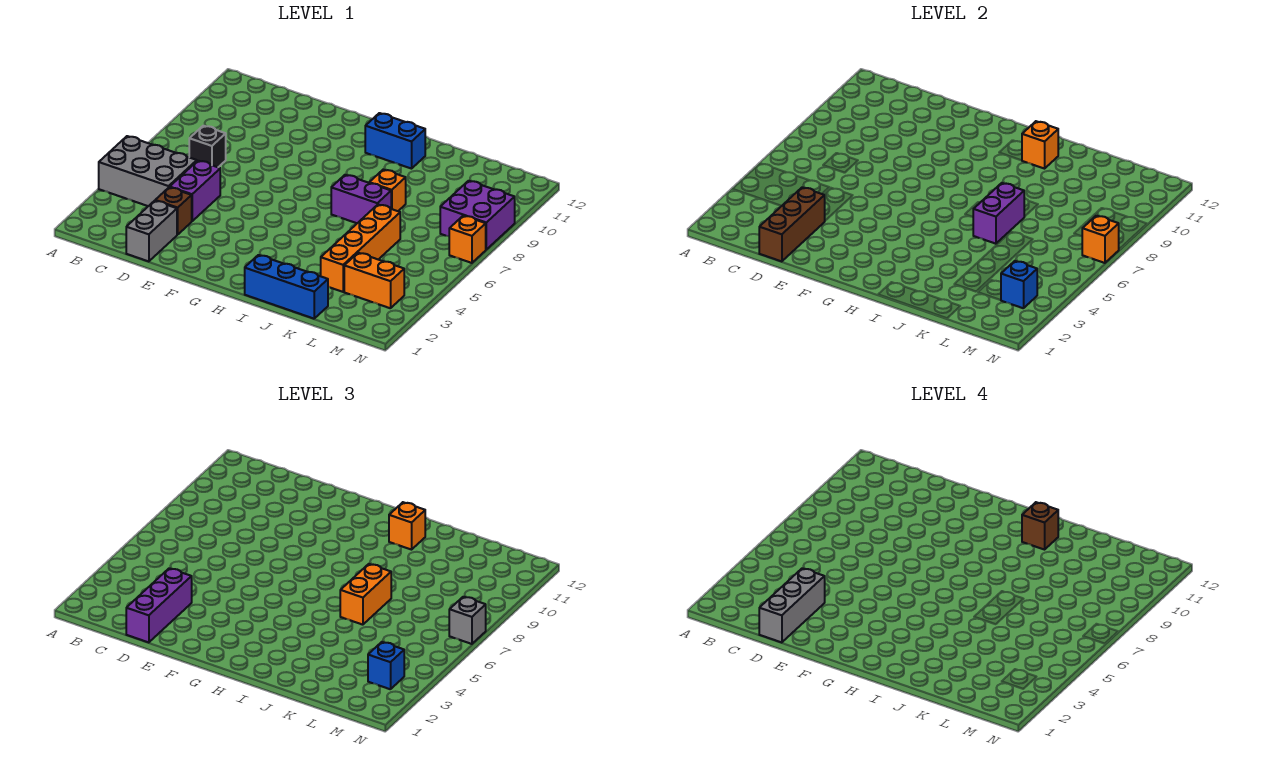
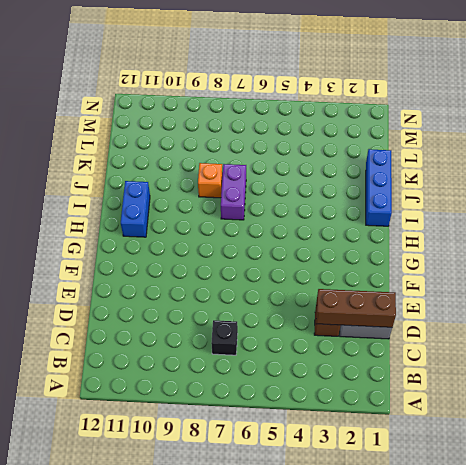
none -> grey brick A4:C5 level 1
none -> purple brick D4:D5 level 1
none -> orange brick K3:K6 level 1

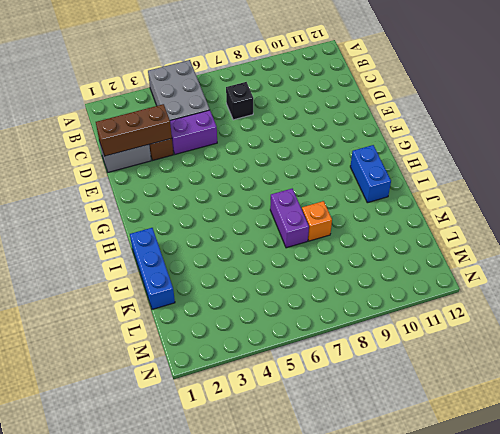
none -> orange brick K3:K6 level 1
none -> orange brick L3:M3 level 1
none -> purple brick M8:N9 level 1

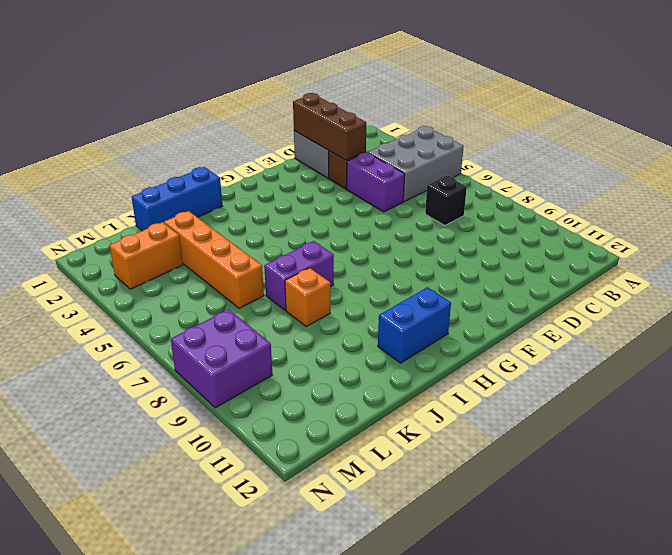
none -> orange brick N7 level 1
none -> orange brick I11 level 2
none -> purple brick J6:J7 level 2

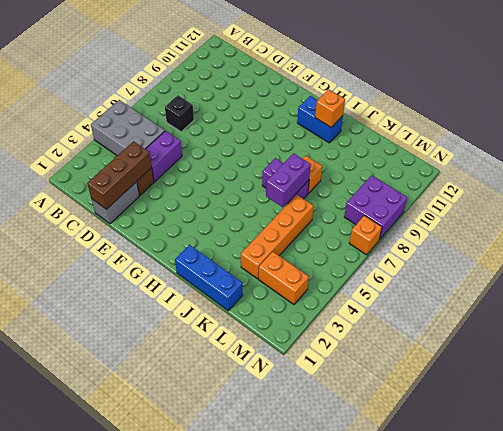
none -> blue brick M3 level 2
none -> orange brick N7 level 2
none -> purple brick D1:D3 level 3

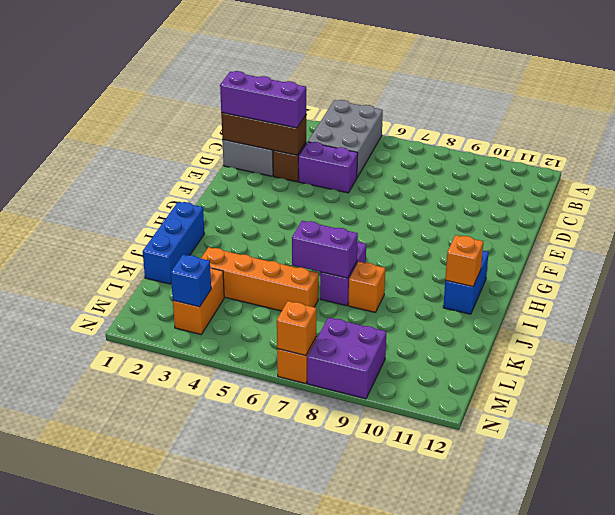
none -> black brick C7 level 1
none -> orange brick I11 level 3
none -> orange brick J6:J7 level 3

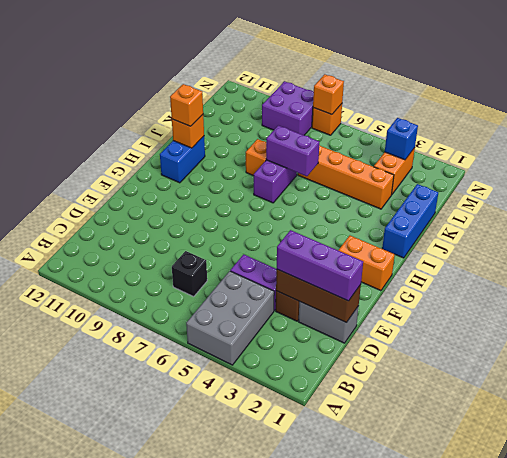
orange brick G1:G2 level 1 -> orange brick J6:J7 level 3
none -> blue brick M3 level 3
none -> grey brick N7 level 3
none -> grey brick D1:D3 level 4

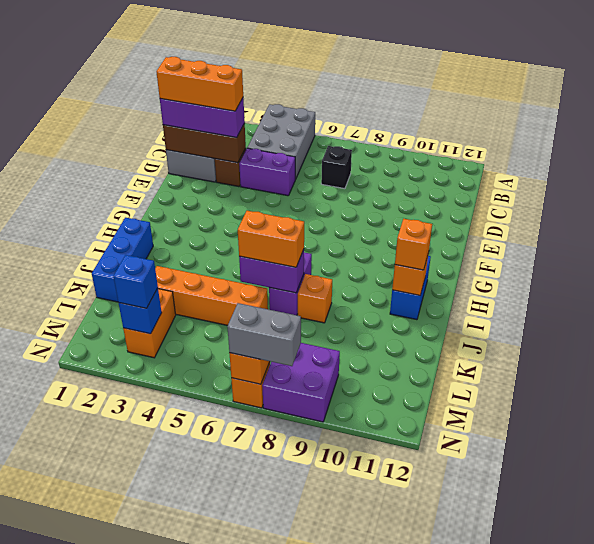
orange brick D1:D3 level 4 -> grey brick D1:D3 level 4
grey brick N7:N8 level 3 -> grey brick N7 level 3
none -> brown brick I11 level 4

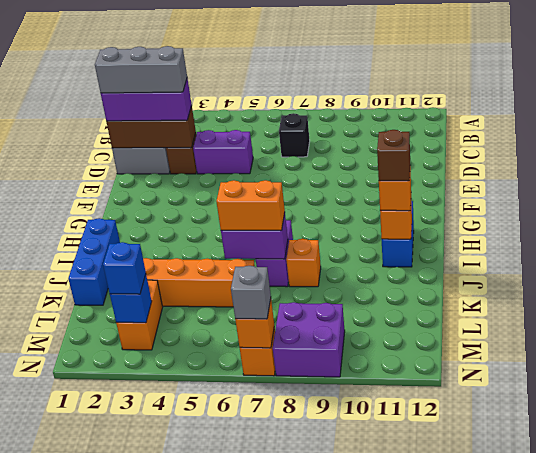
none -> grey brick A4:C5 level 1

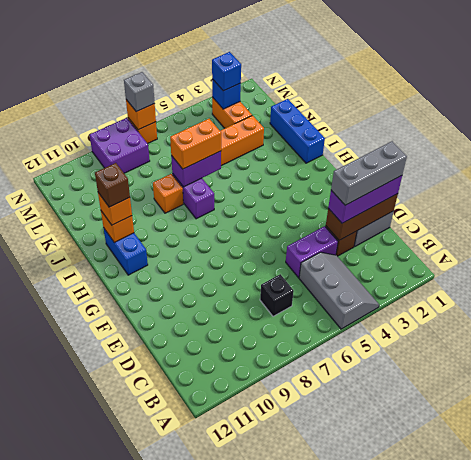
grey slope A4:C5 level 1 top 5 -> grey brick A4:C5 level 1

